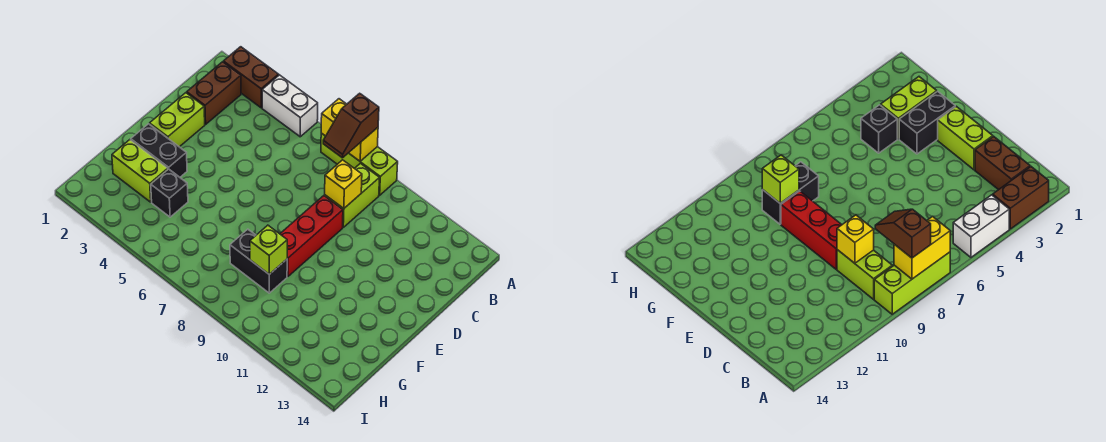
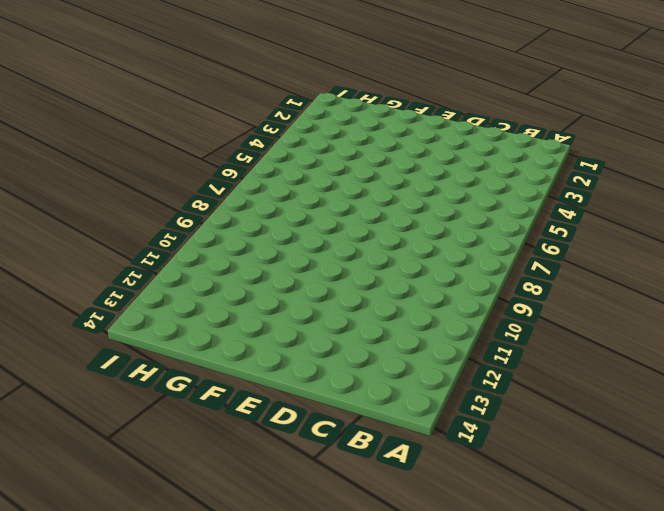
none -> brown brick A2:A3 level 1
none -> white brick A4:A5 level 1
none -> lime brick A7:A9 level 1

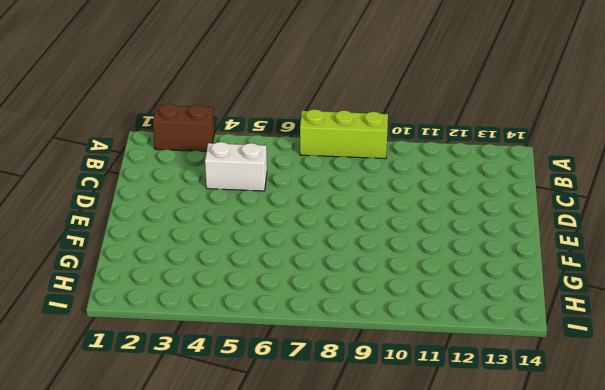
white brick C4:C5 level 1 -> white brick A4:A5 level 1
none -> brown brick B2:C2 level 1
none -> lime brick B9:C9 level 1
none -> lime brick D2:E2 level 1

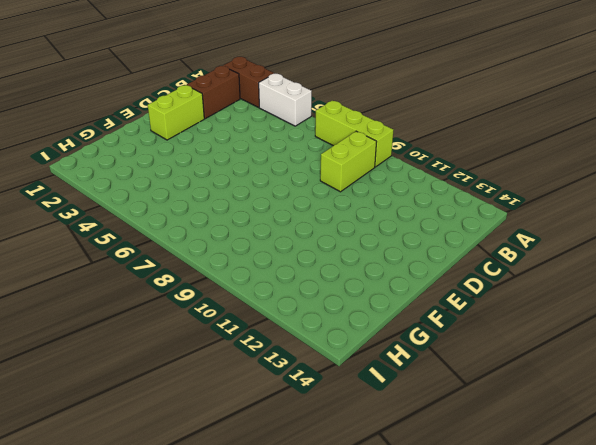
none -> red brick D9:F9 level 1
none -> black brick F2:F3 level 1
none -> lime brick G2:G3 level 1

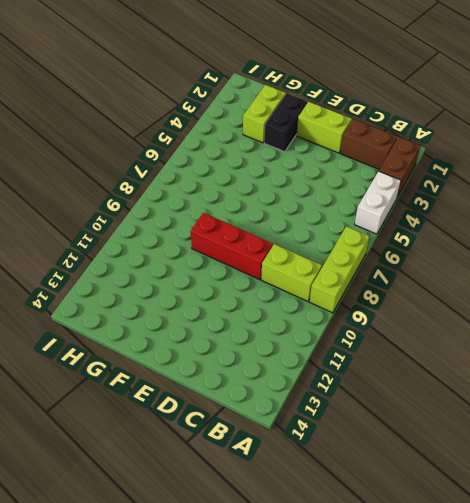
none -> black brick G4 level 1
none -> black brick G8:G9 level 1
none -> yellow brick A7:A8 level 2

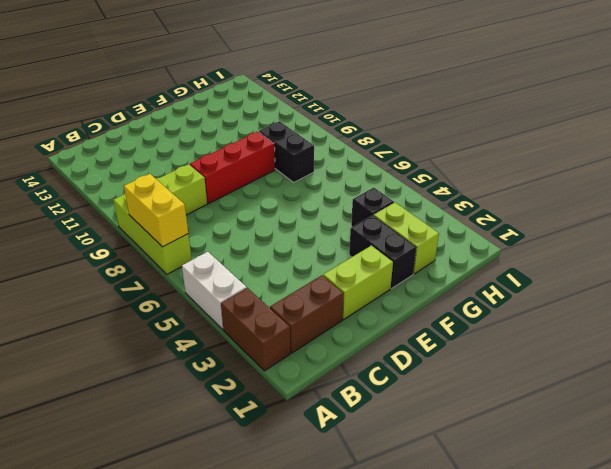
none -> yellow brick C9 level 2
none -> lime brick G9 level 2
none -> brown slope A8:B8 level 3 top A

